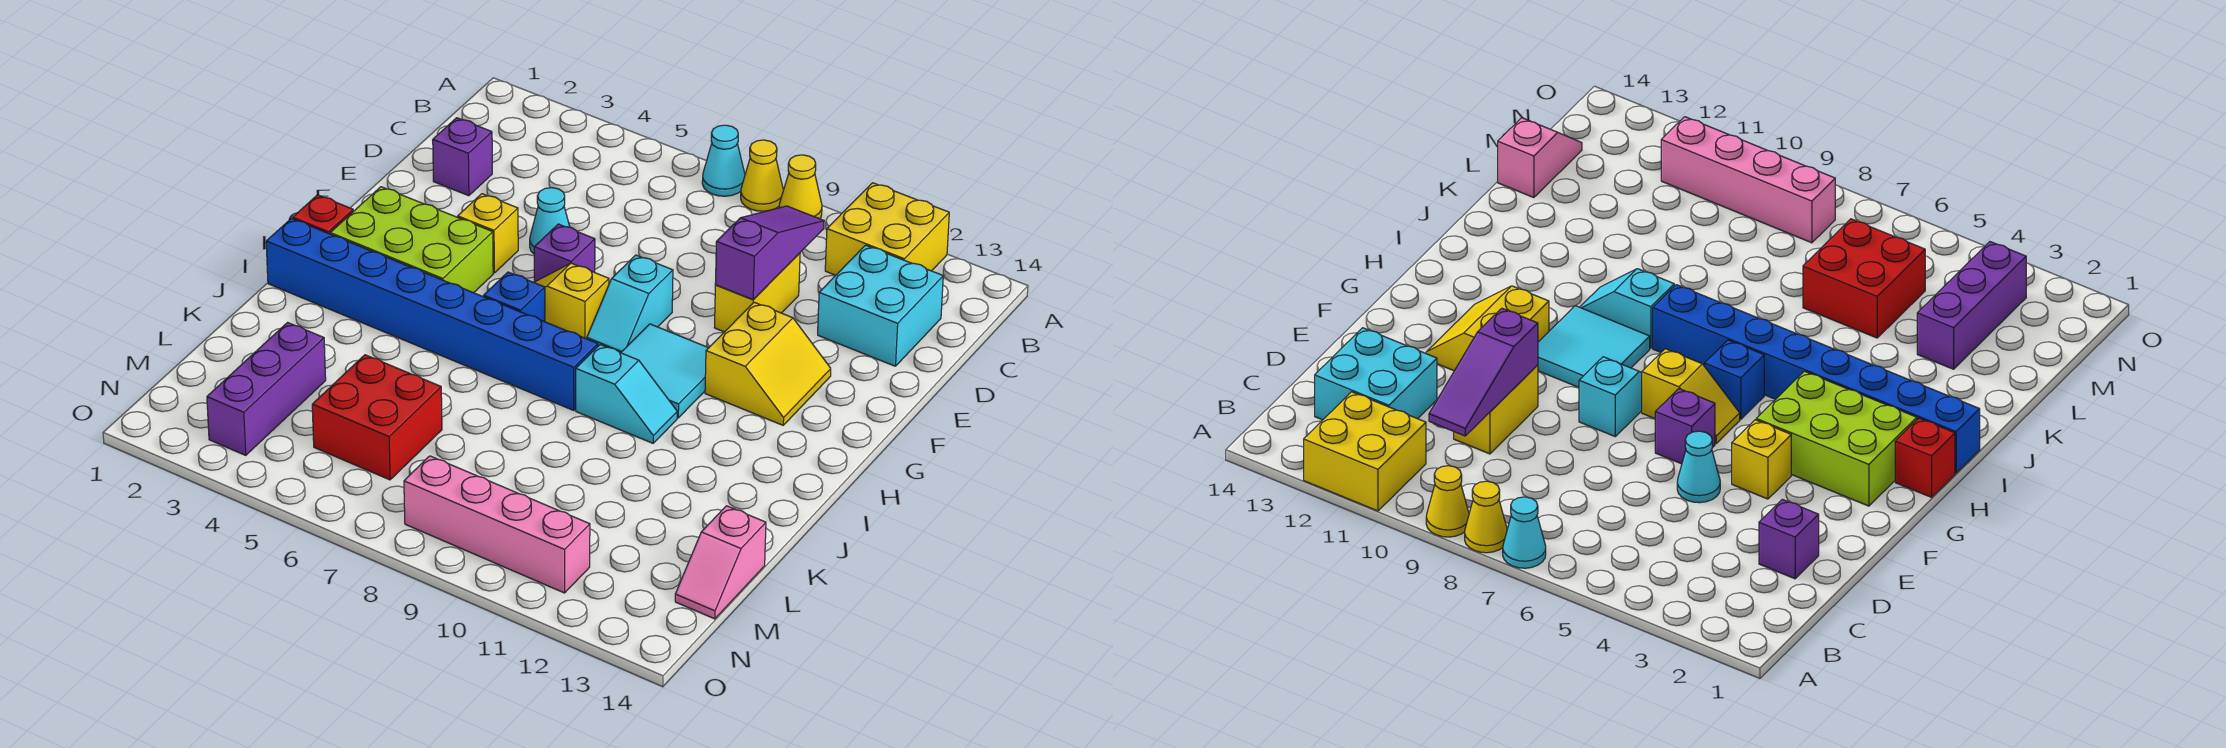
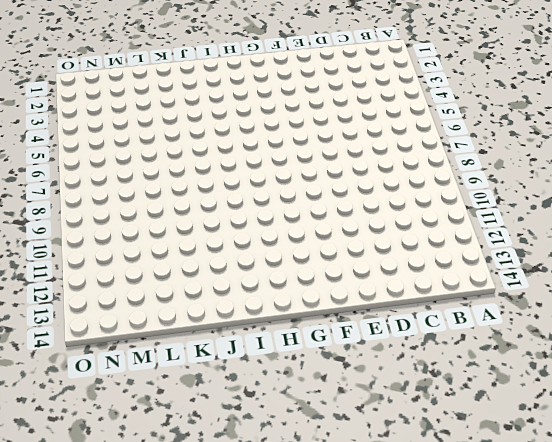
none -> cyan cone A7 level 1
none -> yellow cone A8 level 1
none -> yellow cone A9 level 1

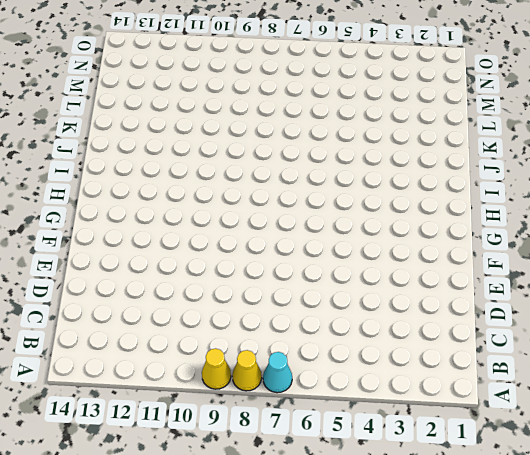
none -> yellow brick A11:B12 level 1
none -> cyan brick C12:D13 level 1
none -> purple brick D2 level 1

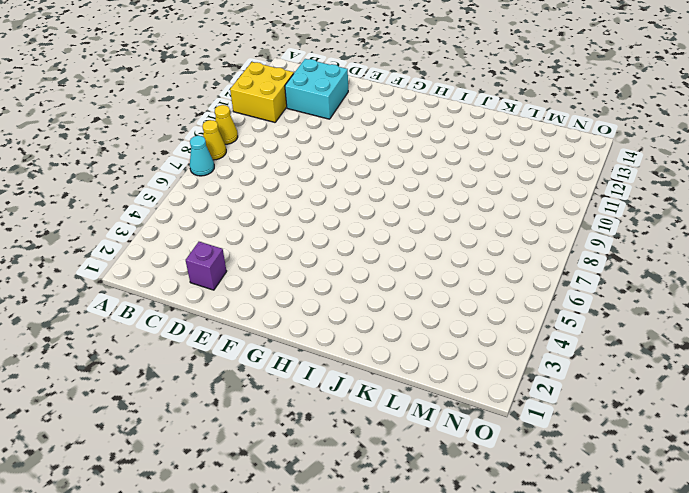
none -> yellow brick D10:E10 level 1
none -> cyan cone E5 level 1
none -> yellow brick F4 level 1

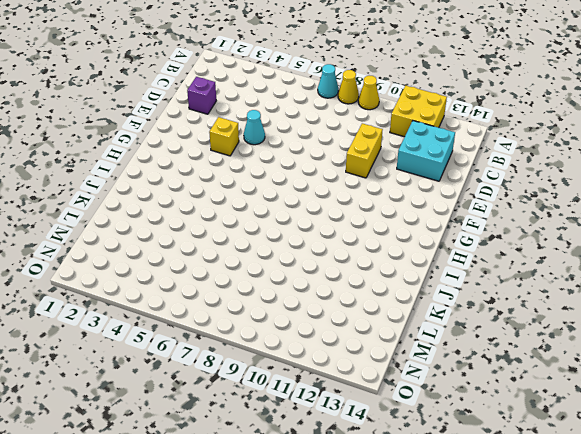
none -> purple brick F6 level 1
none -> cyan slope F8:G8 level 1 top F
none -> yellow slope F11:G12 level 1 top 11

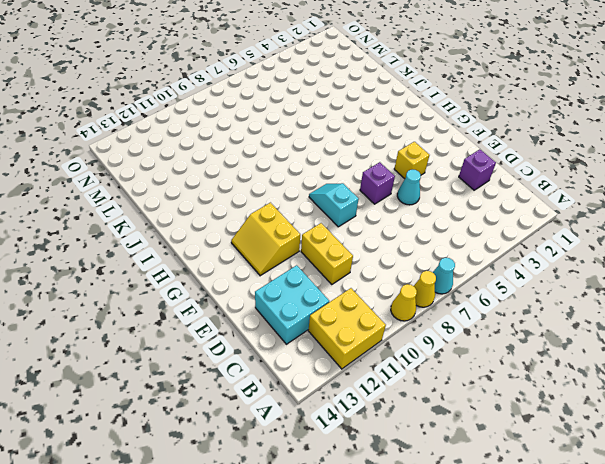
none -> lime brick G2:H4 level 1
none -> yellow slope G6:G7 level 1 top 7
none -> cyan tile G9:H10 level 1

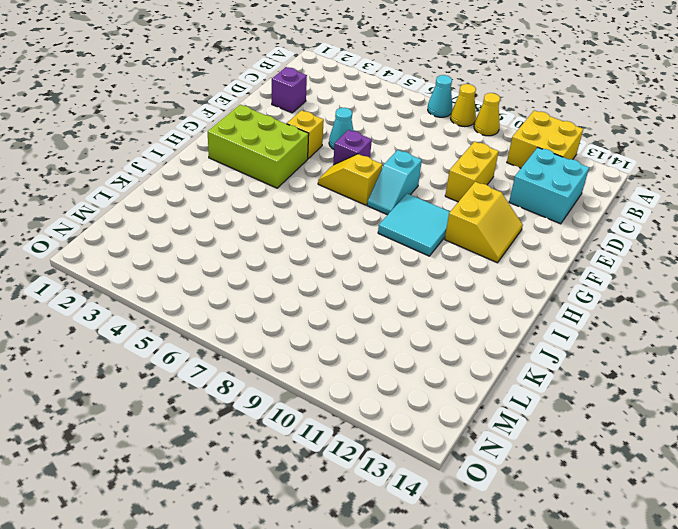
none -> red brick H1 level 1
none -> blue brick H6 level 1
none -> blue brick I1:I8 level 1

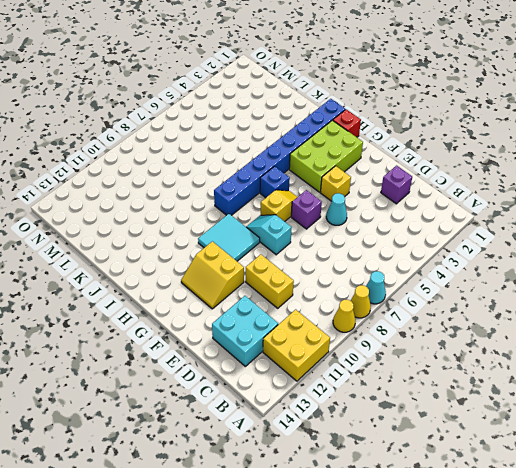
none -> cyan slope I9:I10 level 1 top 9
none -> purple brick L3:N3 level 1
none -> red brick L5:M6 level 1

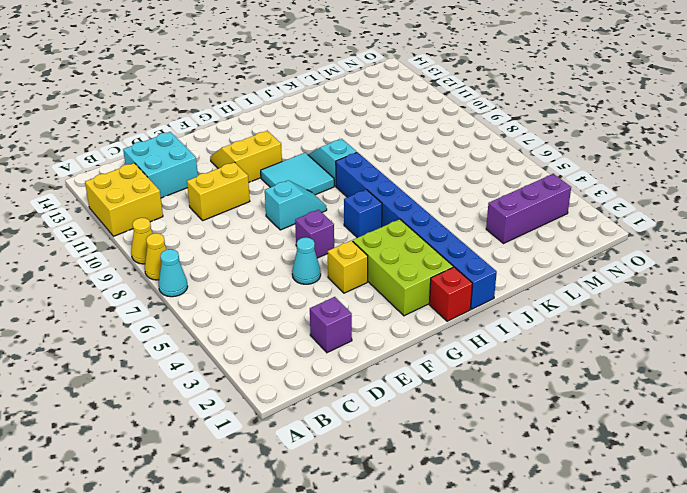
none -> yellow slope G6:G7 level 1 top 7
none -> red brick L5:M6 level 1
none -> pink slope L14:M14 level 1 top L

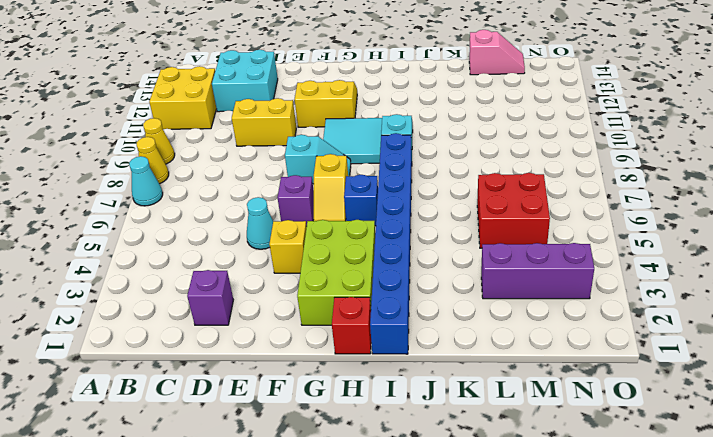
none -> pink brick N8:N11 level 1
none -> purple slope C10:E10 level 2 top E

